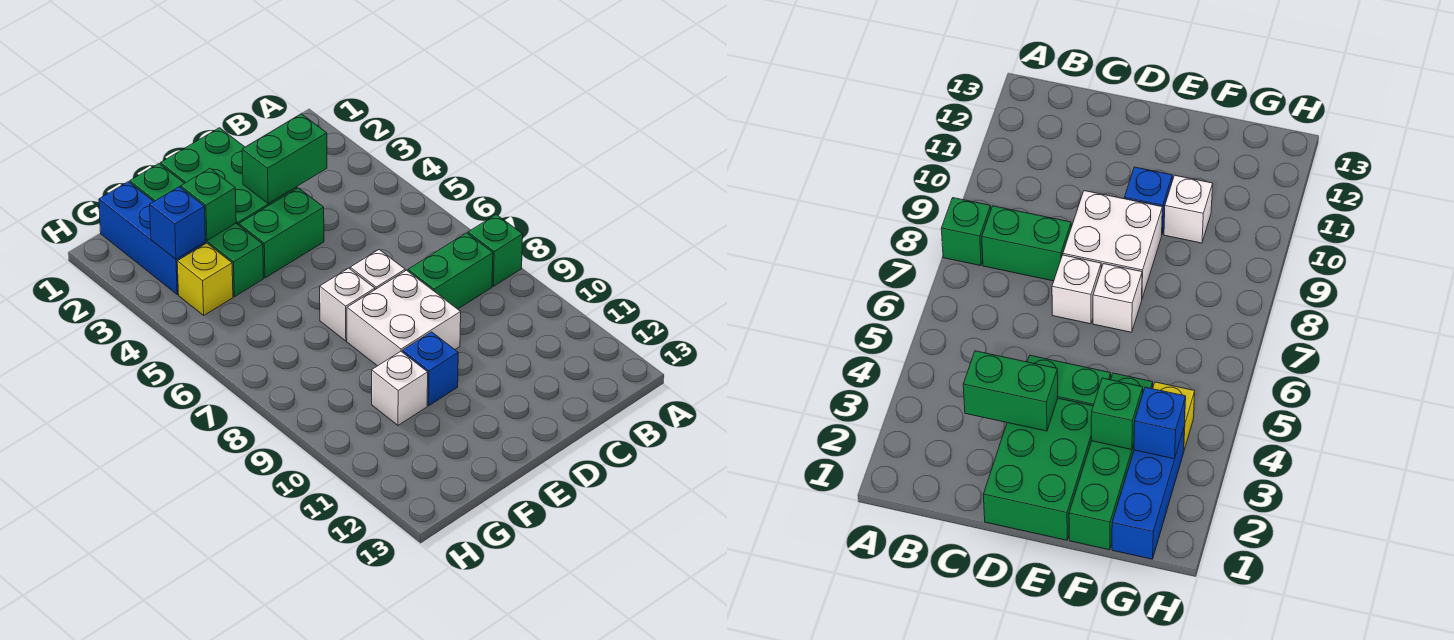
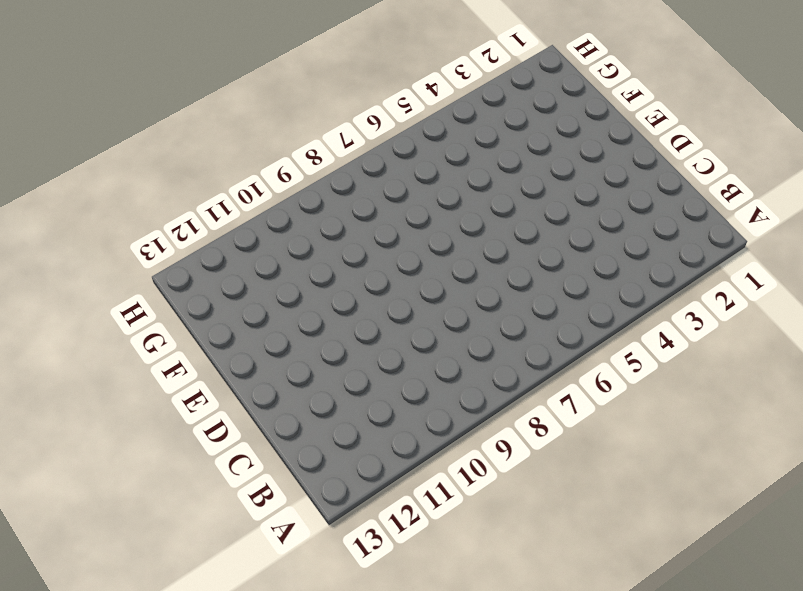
none -> green brick A8 level 1
none -> green brick B8:C8 level 1
none -> green brick D1:E3 level 1

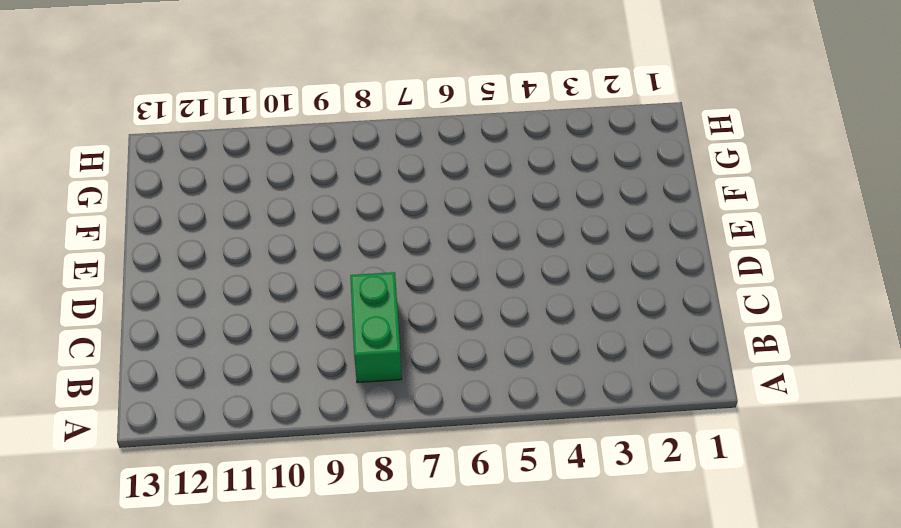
none -> green brick A8 level 1
none -> green brick D1:E3 level 1
none -> green brick D4:E4 level 1

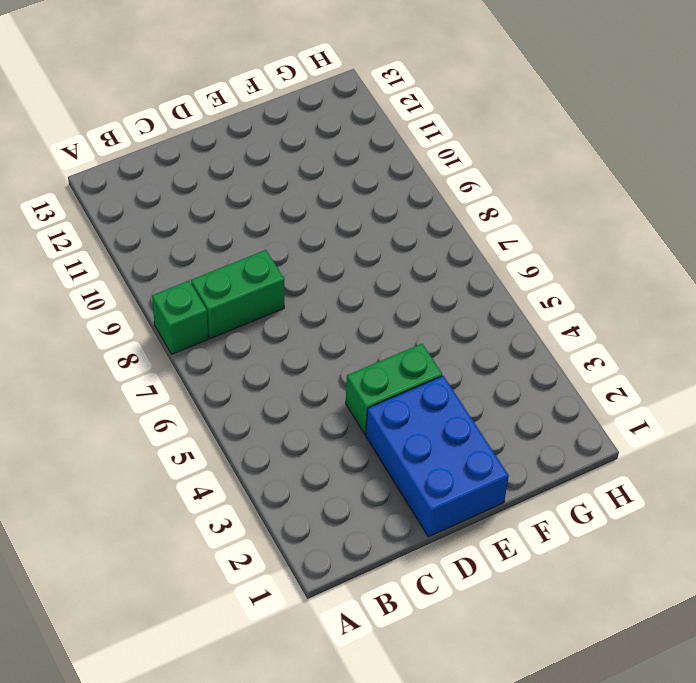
blue brick D1:E3 level 1 -> green brick D1:E3 level 1
none -> white brick D7 level 1
none -> white brick D8:E9 level 1
none -> white brick E7 level 1

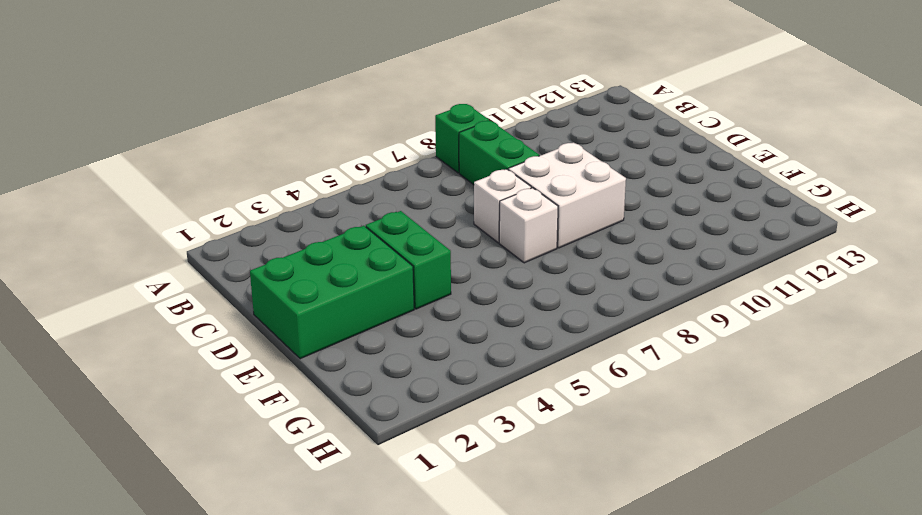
none -> blue brick E10 level 1
none -> green brick F1:F4 level 1
none -> white brick F10 level 1

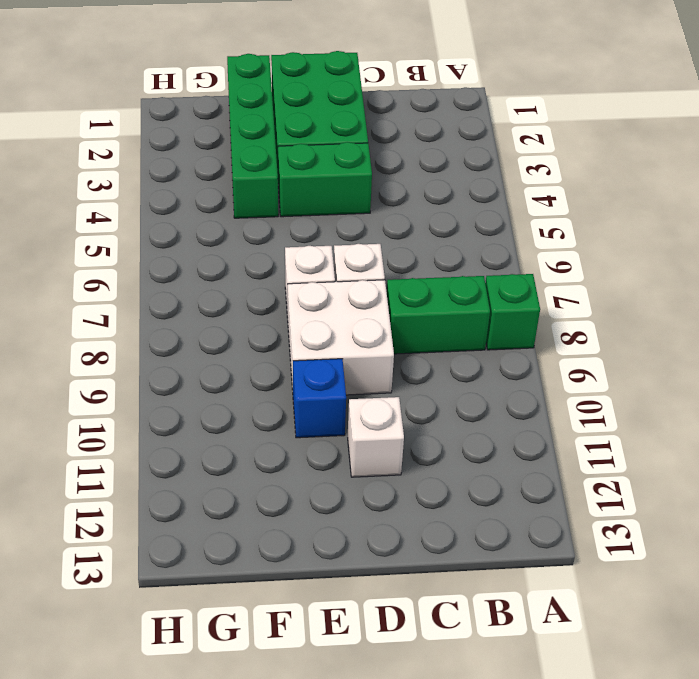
white brick D11 level 1 -> white brick F10 level 1
none -> blue brick G1:G3 level 1
none -> yellow brick G4 level 1
none -> green brick C3:D3 level 2

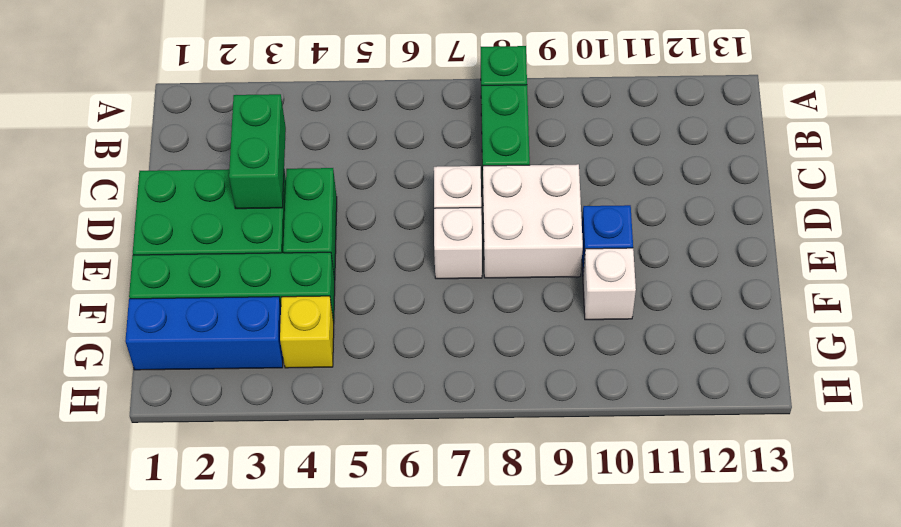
none -> green brick F3 level 2
none -> blue brick G3 level 2

